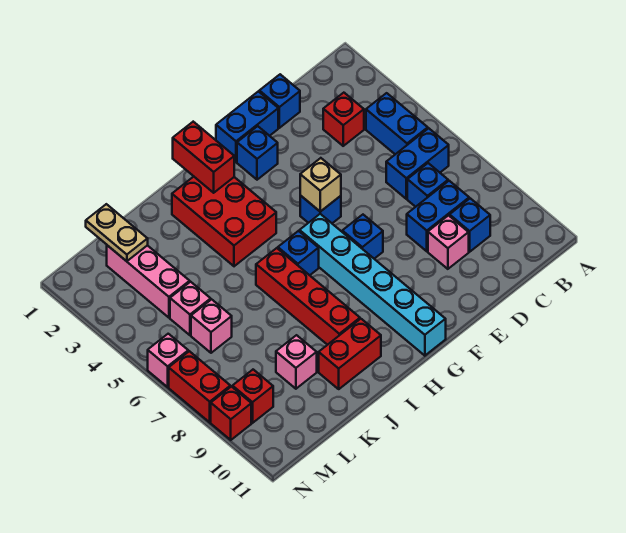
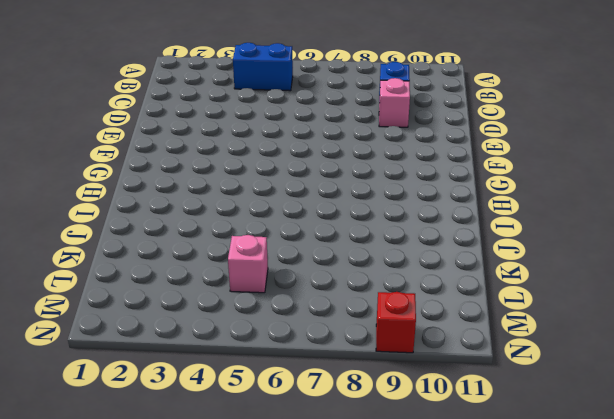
none -> blue brick B6:C6 level 1
none -> red brick C3 level 1
none -> blue brick C7 level 1

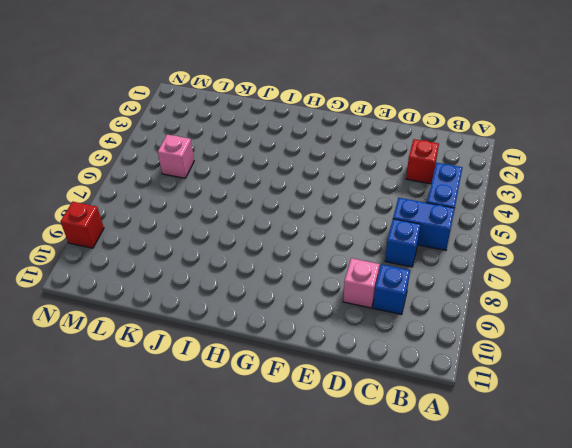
none -> blue brick C8:D8 level 1
none -> blue brick D1 level 1
none -> blue brick E1:F1 level 1

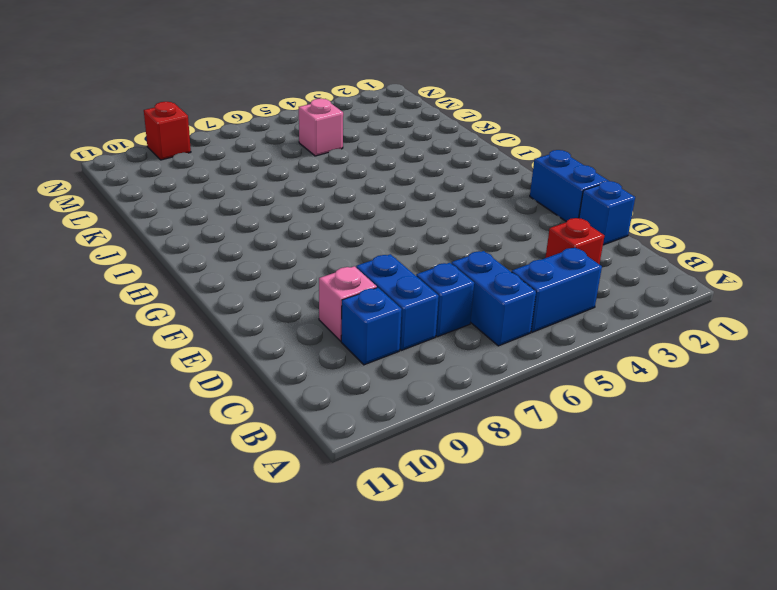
none -> blue brick F2 level 1
none -> blue brick F5 level 1
none -> blue brick F7 level 1

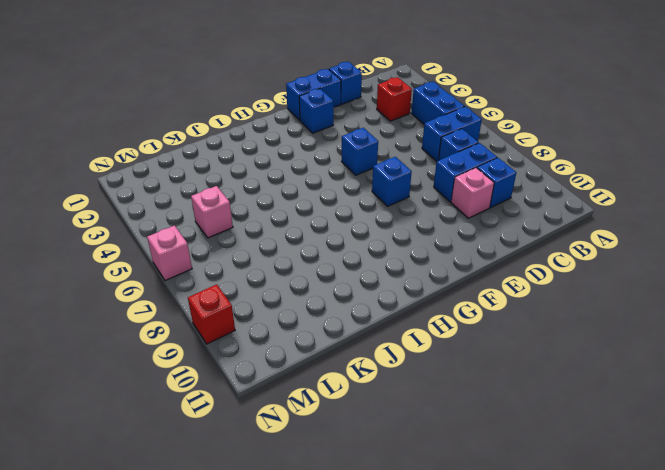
none -> cyan brick G6:G11 level 1
none -> red brick H2:I4 level 1
none -> blue brick H6 level 1

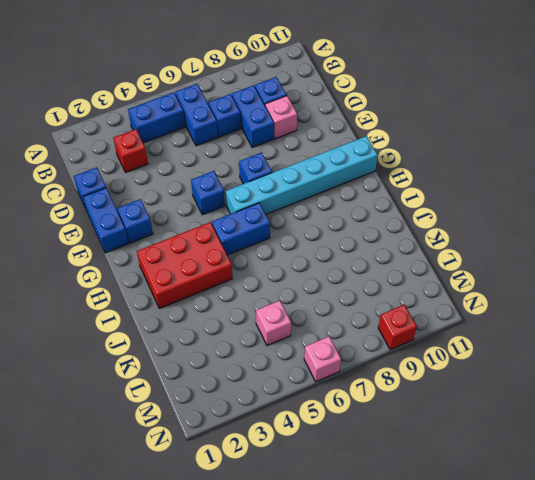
blue brick H5:H6 level 1 -> blue brick H6 level 1
none -> red brick I6:I9 level 1
none -> red brick I10:J10 level 1
none -> pink brick K9 level 1

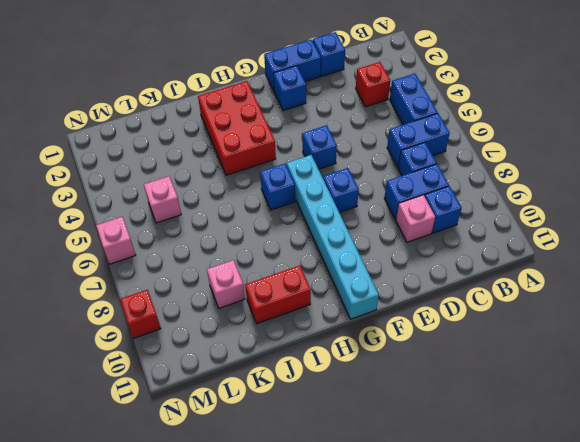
none -> red brick I6:I9 level 1
none -> pink brick L2:L4 level 1
none -> pink brick L6 level 1

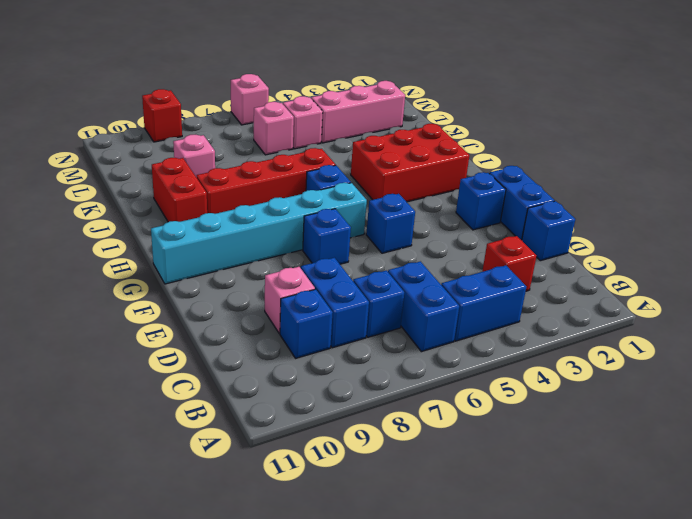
none -> red brick M9 level 1
none -> red brick N7:N8 level 1
none -> tan brick F5 level 2

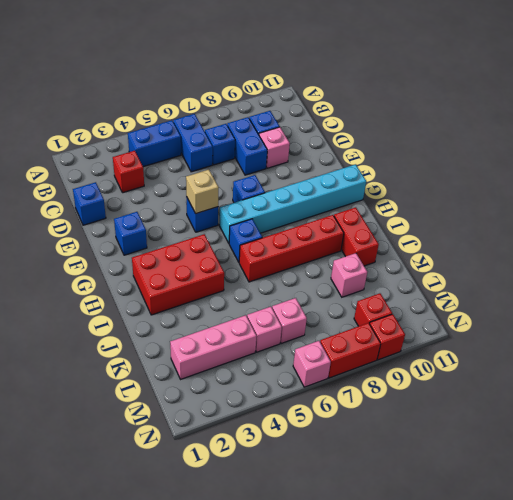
none -> blue brick E1:F1 level 1
none -> red brick H1:H2 level 2
none -> tan plate L1:L2 level 2

